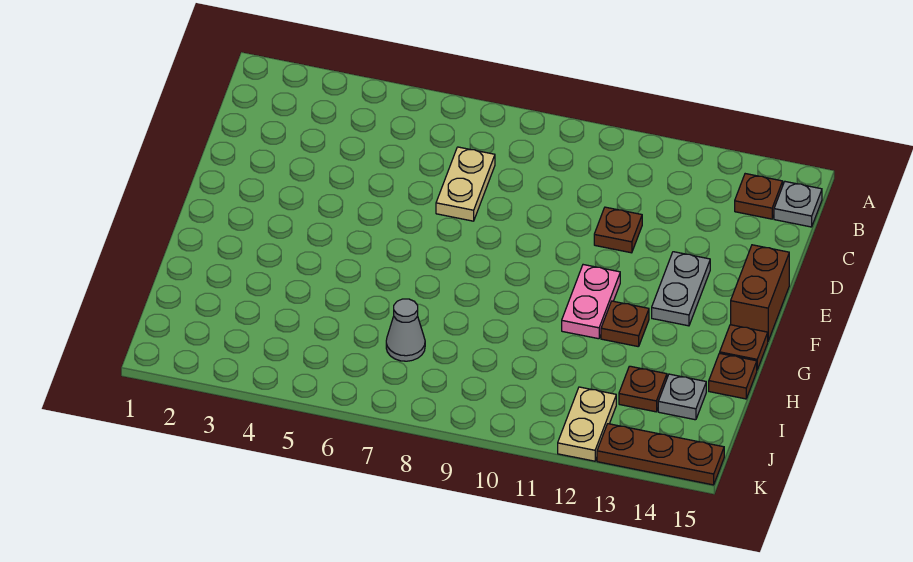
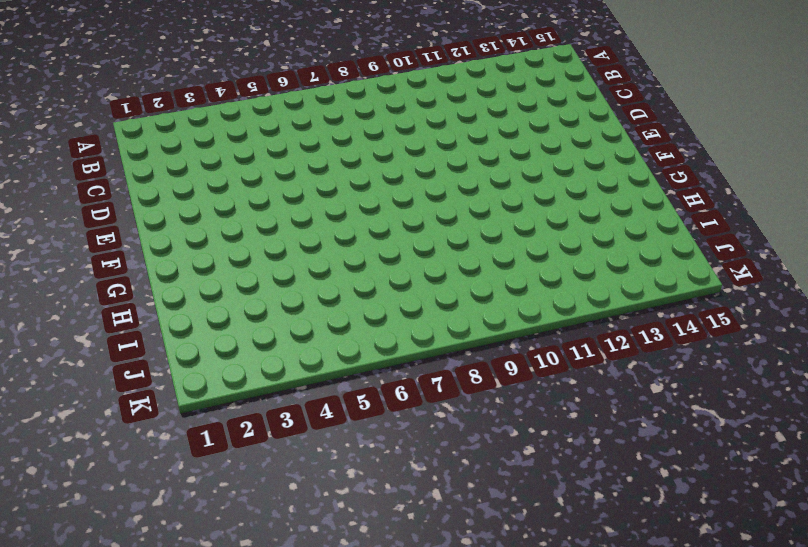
none -> brown plate B14 level 1
none -> grey plate B15 level 1
none -> tan plate C7:D7 level 1

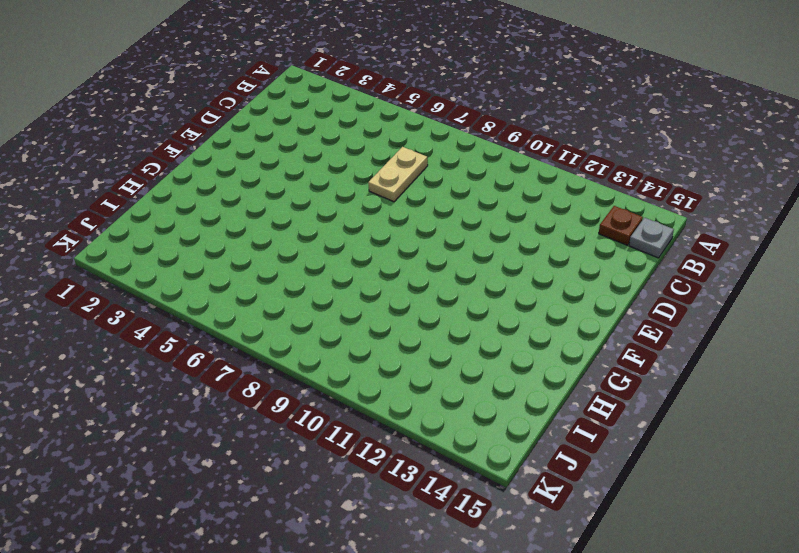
none -> brown plate D11 level 1
none -> grey plate E13:F13 level 1
none -> brown brick E15:F15 level 1

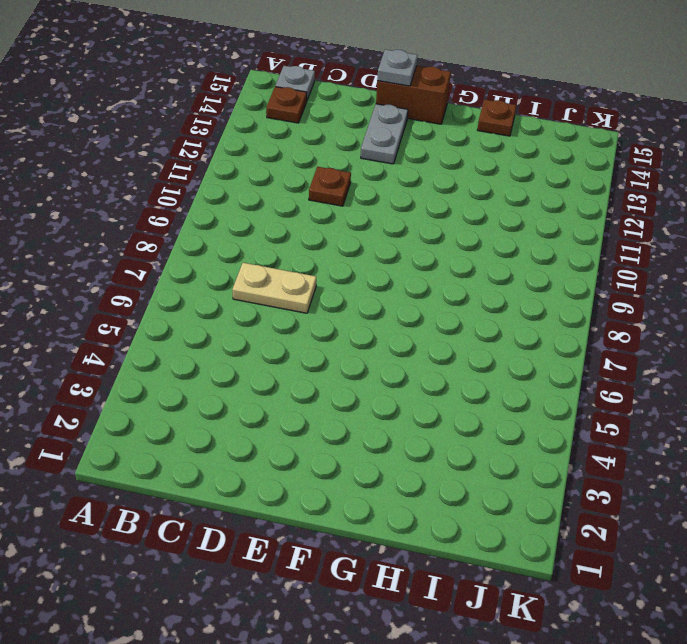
grey plate E13:E14 level 1 -> grey plate E13:F13 level 1
grey plate E15 level 2 -> grey plate I14 level 1
none -> pink plate F11:G11 level 1
none -> brown plate G12 level 1
none -> brown plate G15 level 1

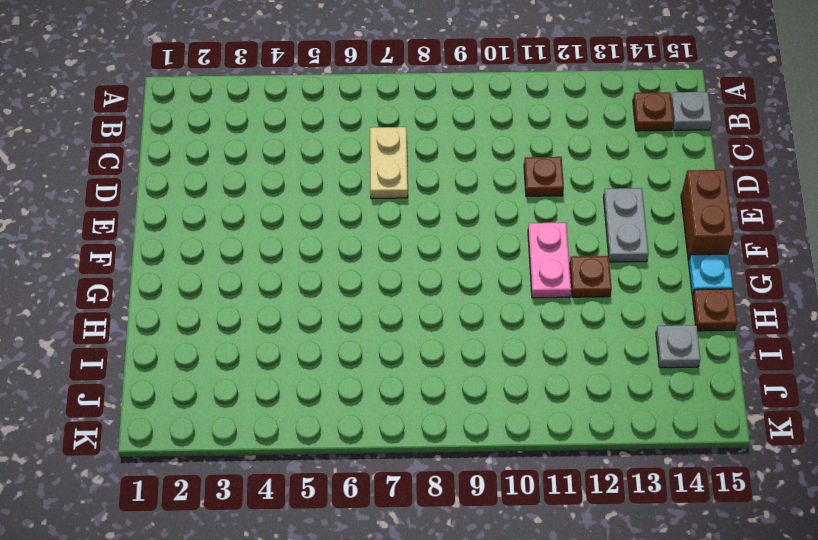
cyan plate G15 level 1 -> brown plate G15 level 1
none -> grey cone I7 level 1
none -> brown plate I13 level 1
none -> tan plate J12:K12 level 1

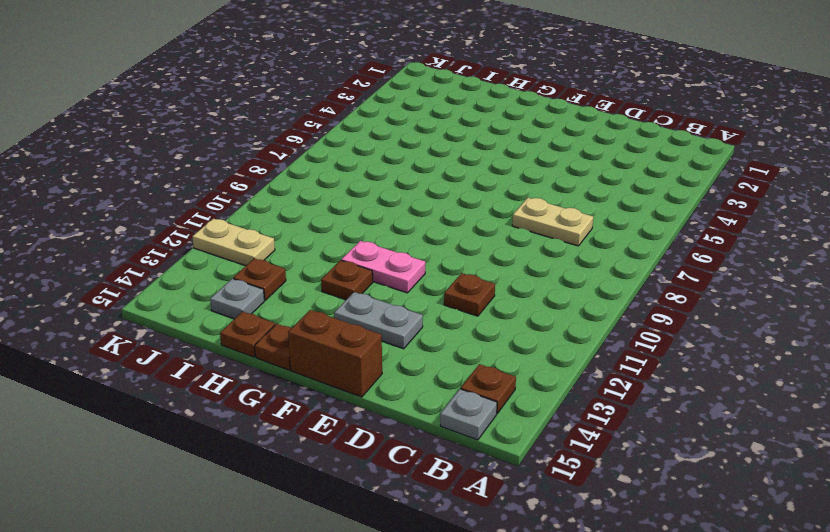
none -> grey cone I7 level 1
none -> brown plate K13:K15 level 1

